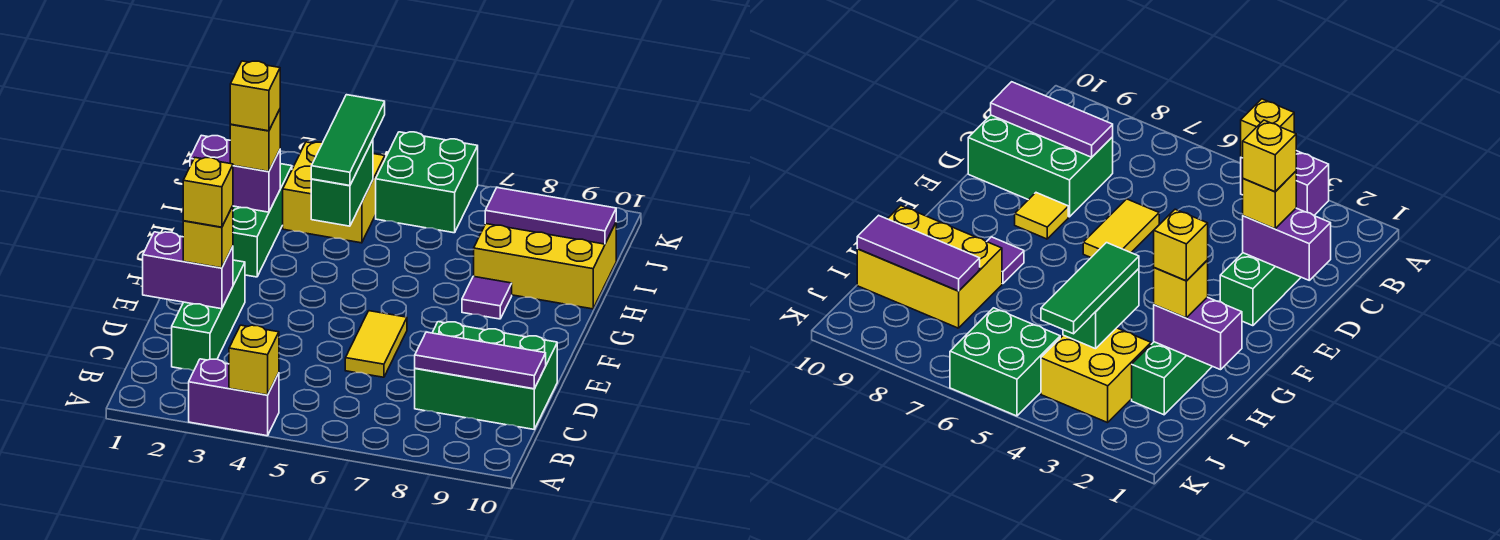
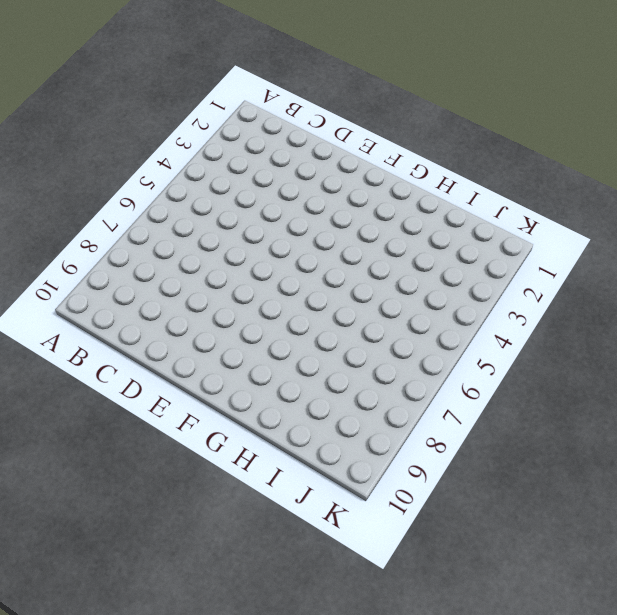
none -> purple brick A3:A4 level 1
none -> green brick C2:E2 level 1
none -> green brick C8:D10 level 1

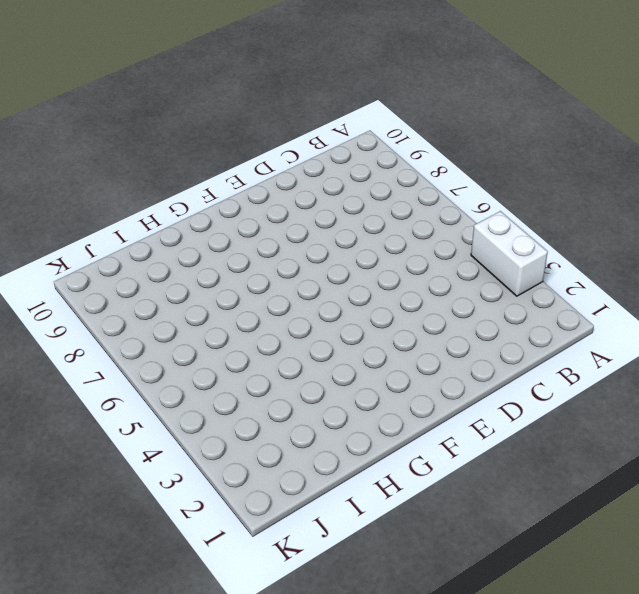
white brick A3:A4 level 1 -> purple brick A3:A4 level 1
none -> green brick C2:E2 level 1
none -> green brick C8:D10 level 1
none -> yellow tile D6:E6 level 1

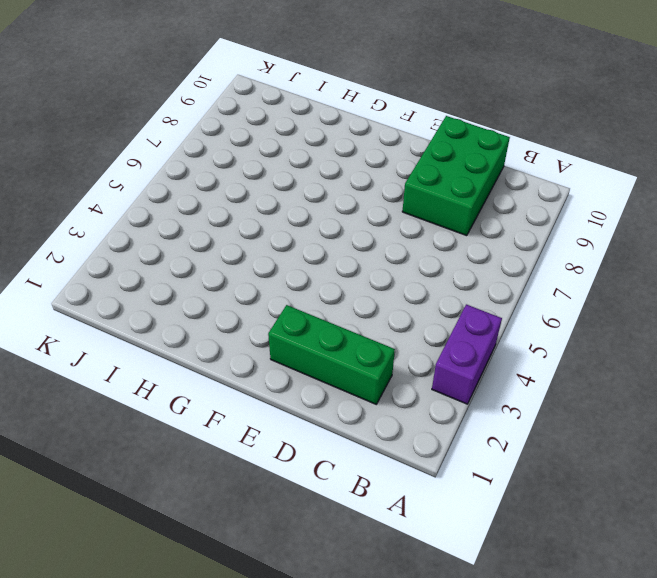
none -> yellow tile D6:E6 level 1
none -> yellow tile E8 level 1
none -> green brick G2:I2 level 1

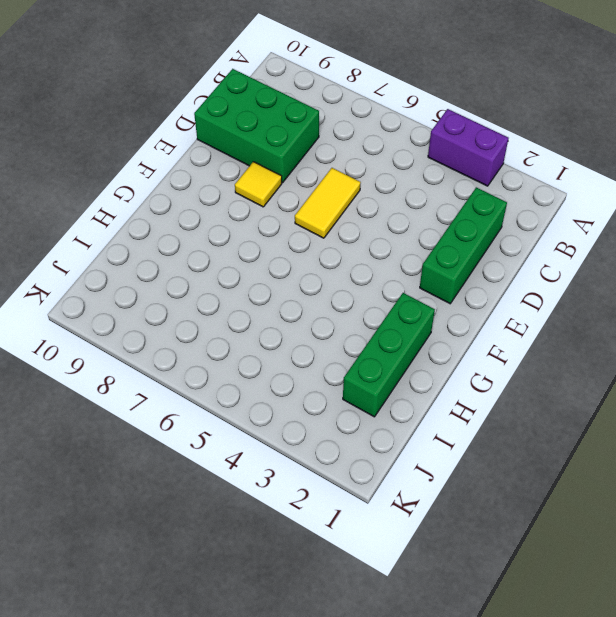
none -> purple tile G8 level 1
none -> yellow brick H8:I10 level 1
none -> yellow brick I3:J4 level 1

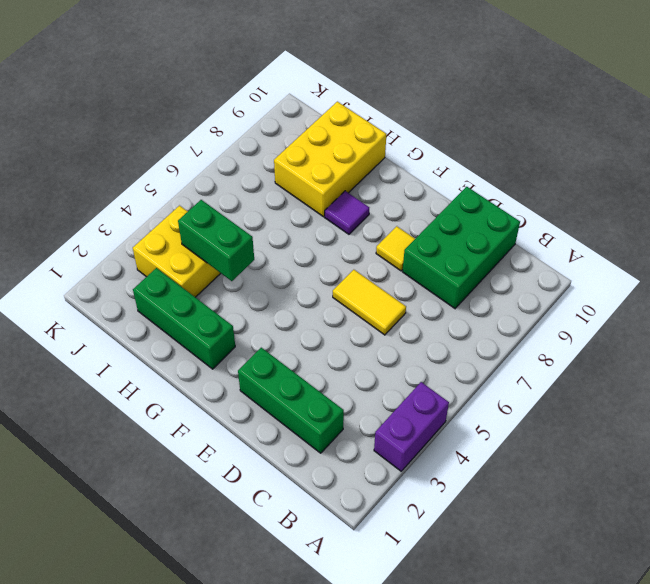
none -> green brick J5:K6 level 1
none -> yellow brick A4 level 2
none -> purple tile C8:C10 level 2

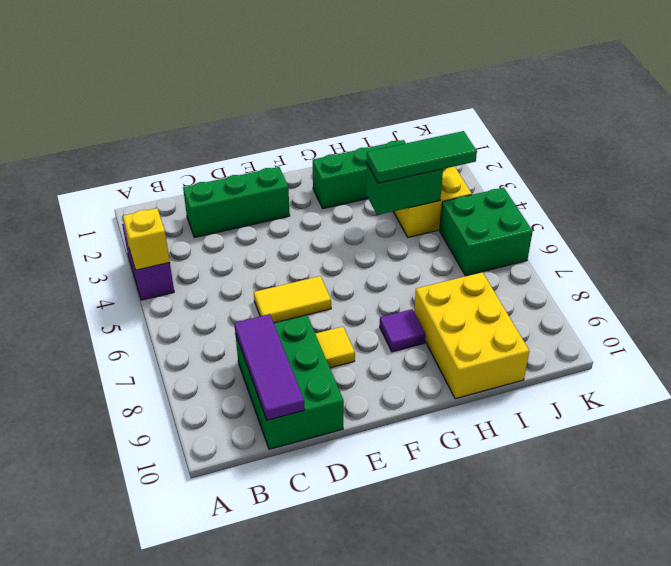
none -> purple brick D1:D2 level 2
none -> purple brick H1:H2 level 2
none -> purple tile I8:I10 level 2

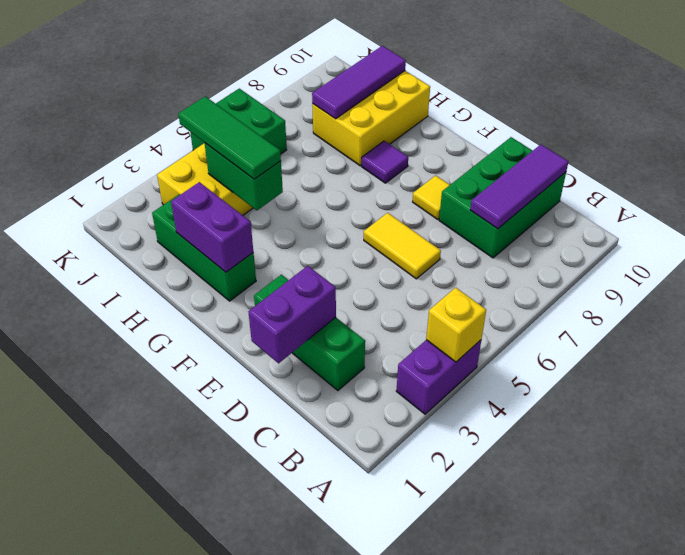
purple brick G2:H2 level 2 -> purple brick H1:H2 level 2
none -> yellow brick D2 level 3
none -> yellow brick H2 level 3
none -> yellow brick D2 level 4

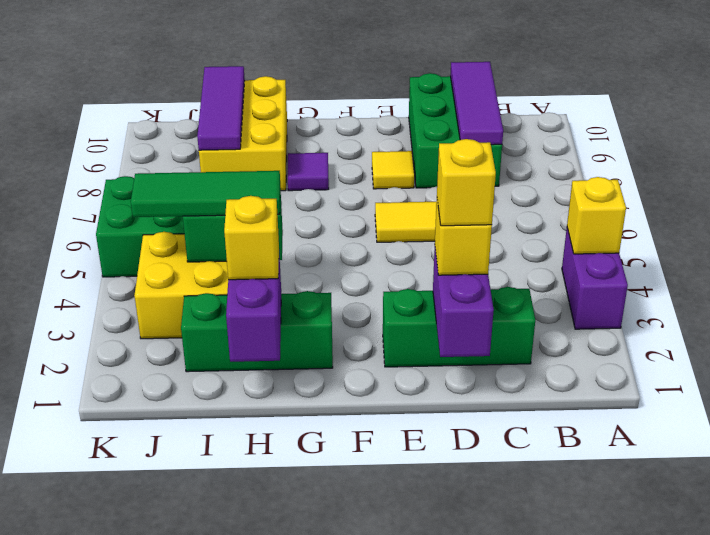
none -> yellow brick H2 level 4

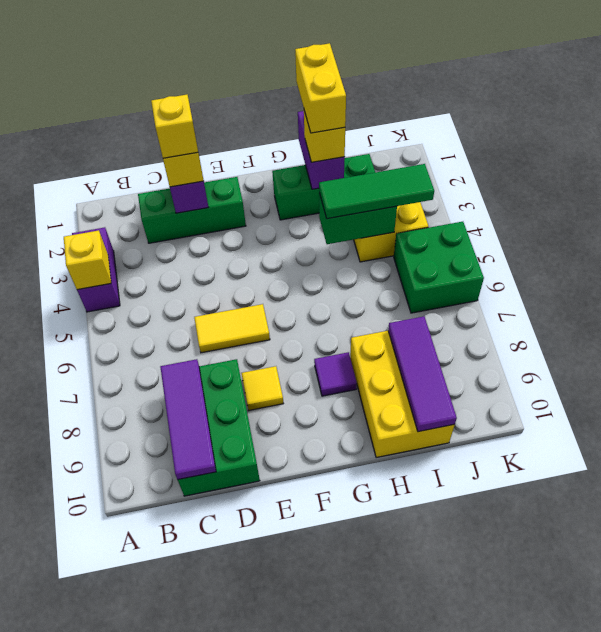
yellow brick H1:H2 level 4 -> yellow brick H2 level 4

